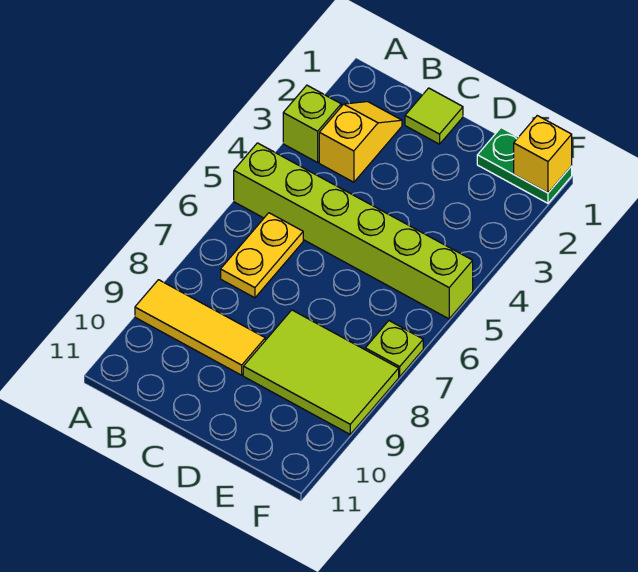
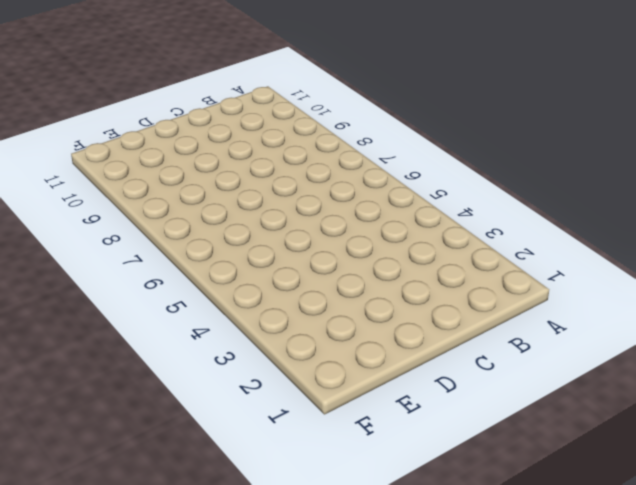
none -> lime brick A3 level 1
none -> lime brick A5:F5 level 1

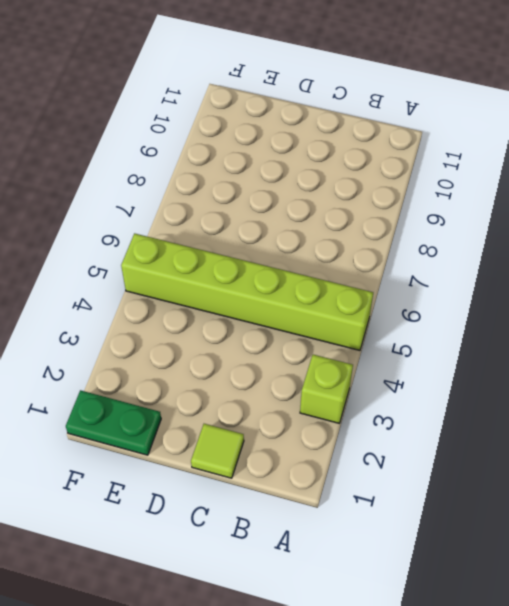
none -> yellow tile A9:C9 level 1
none -> yellow slope B2:B3 level 1 top 3

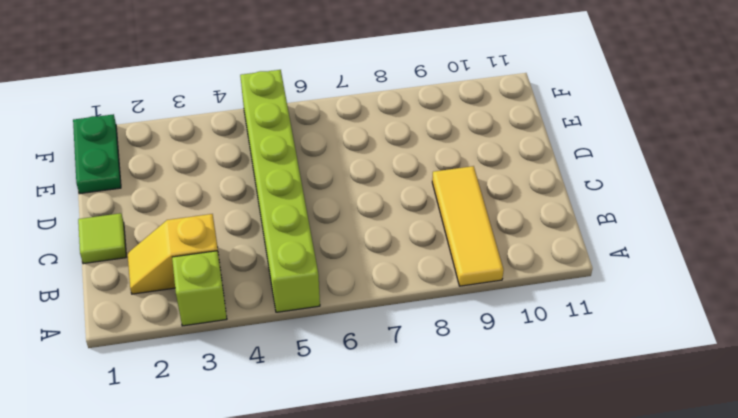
none -> yellow plate B6:B7 level 1
none -> lime tile D8:F9 level 1

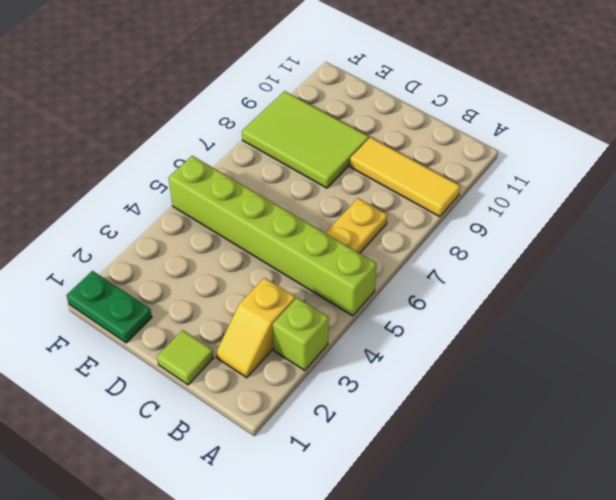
none -> lime plate F7 level 1
none -> yellow brick F1 level 2

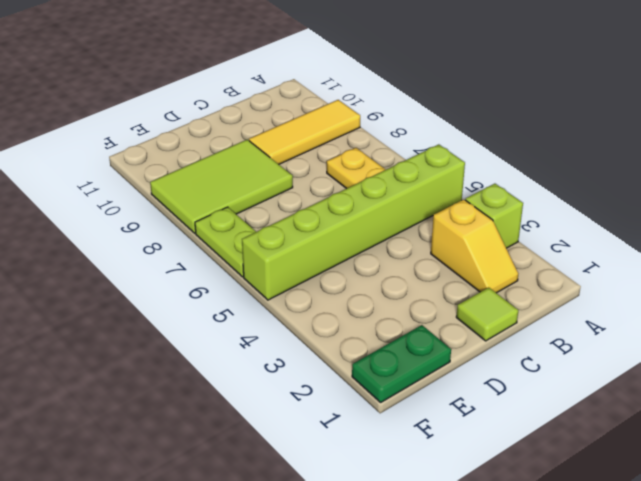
lime plate F6:F7 level 1 -> lime plate F7 level 1
none -> yellow brick F1 level 2

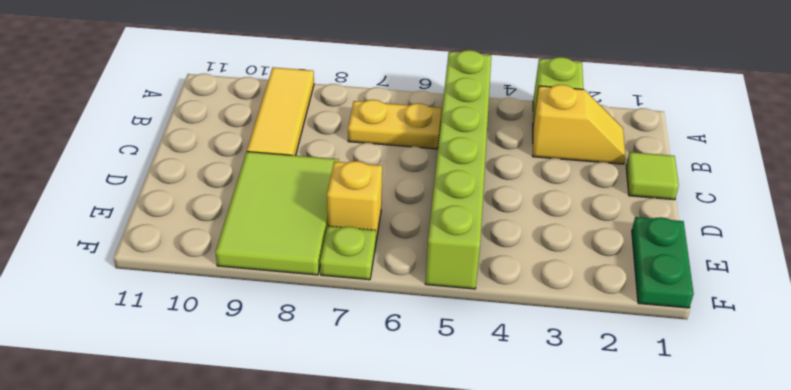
yellow brick E7 level 1 -> yellow brick F1 level 2

